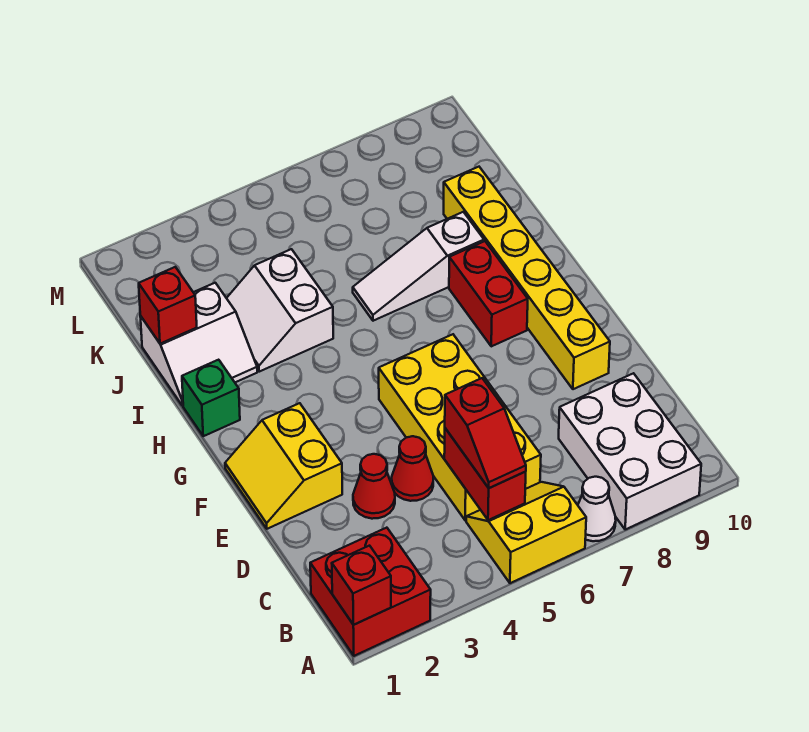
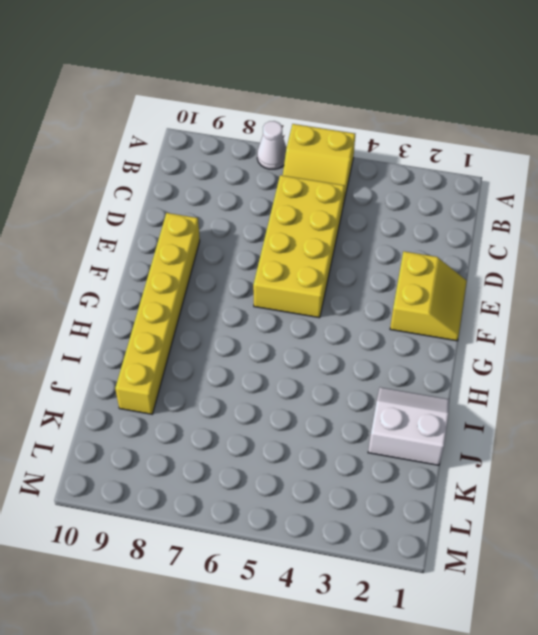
none -> red brick A1:B2 level 1
none -> white brick A8:C9 level 1
none -> red cone D3 level 1

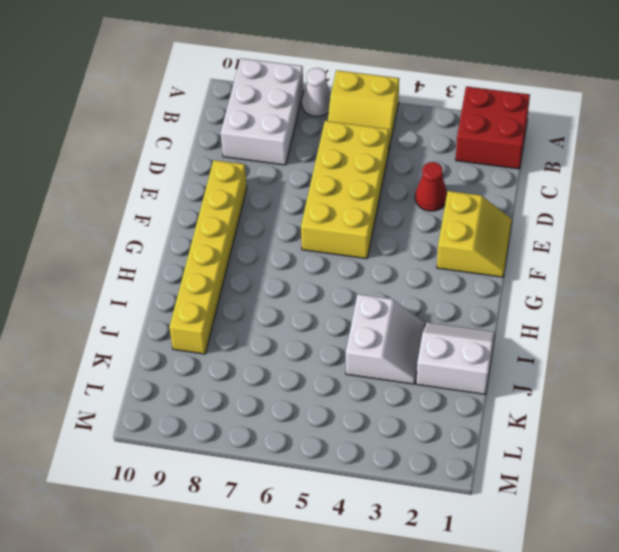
none -> red cone D4 level 1
none -> red brick G8:H8 level 1
none -> green brick H1 level 1

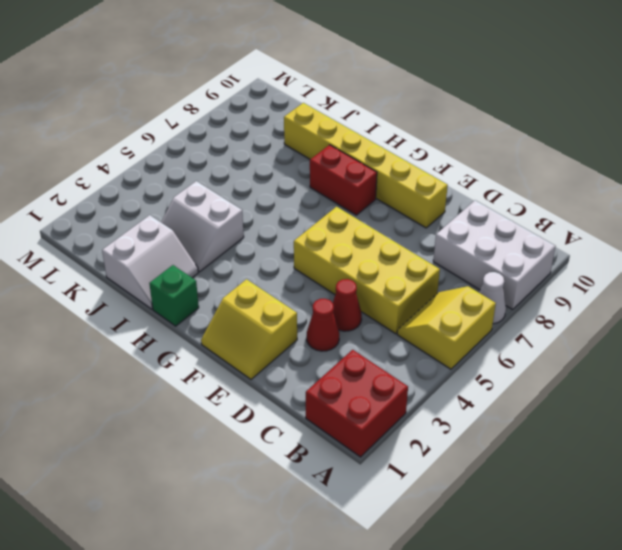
none -> white slope I6:I8 level 1 top 8
none -> red brick A1 level 2
none -> red brick B5:C5 level 2

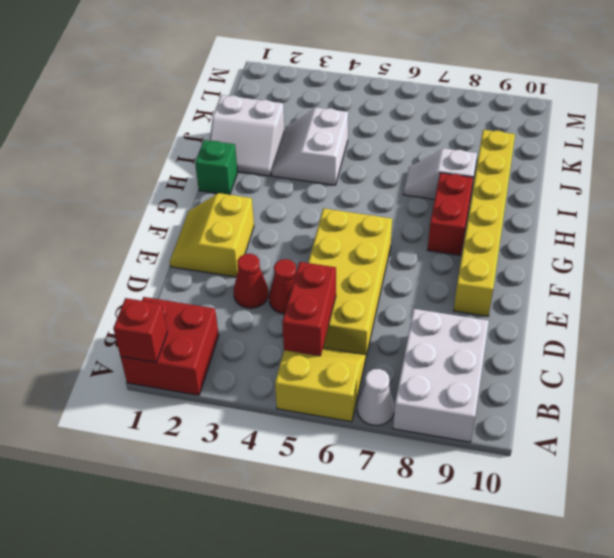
white slope I7:I8 level 1 top 8 -> white slope I6:I8 level 1 top 8
none -> red brick J1 level 2
none -> red slope B5:C5 level 3 top C

